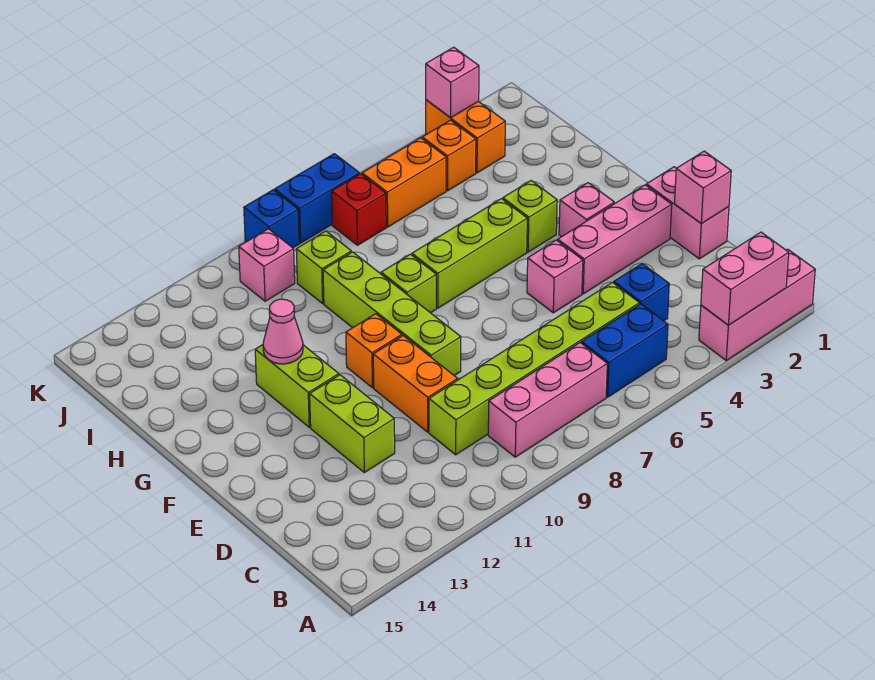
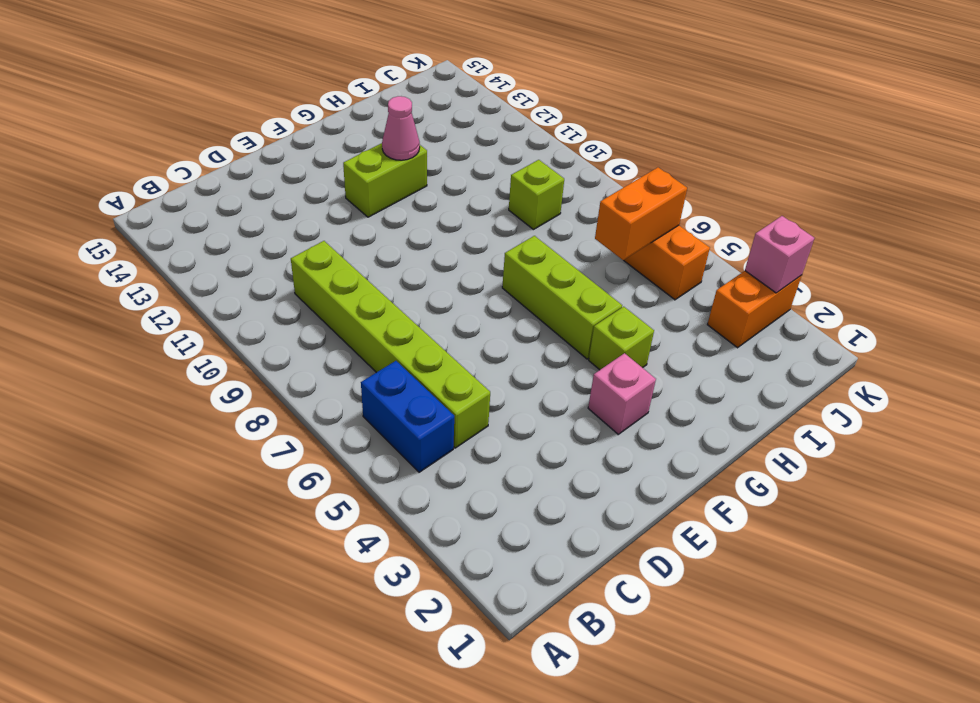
orange brick I6:J6 level 2 -> orange brick D10:E10 level 1
none -> pink brick A1:A3 level 1
none -> pink brick B7:B9 level 1
none -> blue brick C4 level 1

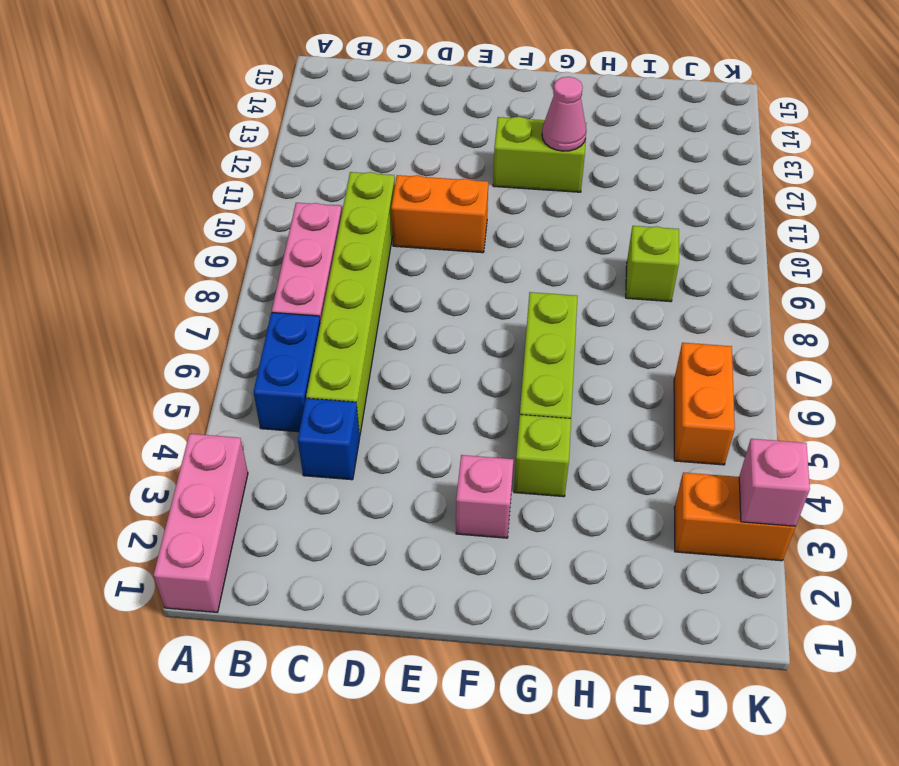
none -> pink brick D1:E1 level 1
none -> lime brick D12:E12 level 1
none -> pink brick E2:E4 level 1

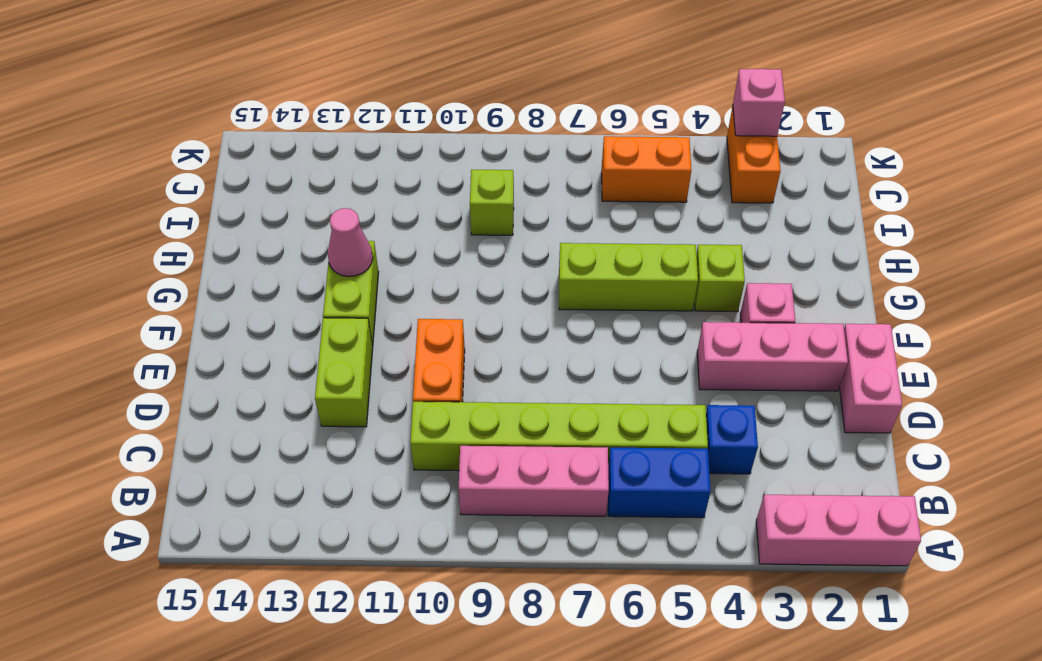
none -> pink brick E5 level 1
none -> lime brick E9:H9 level 1
none -> orange brick F10 level 1

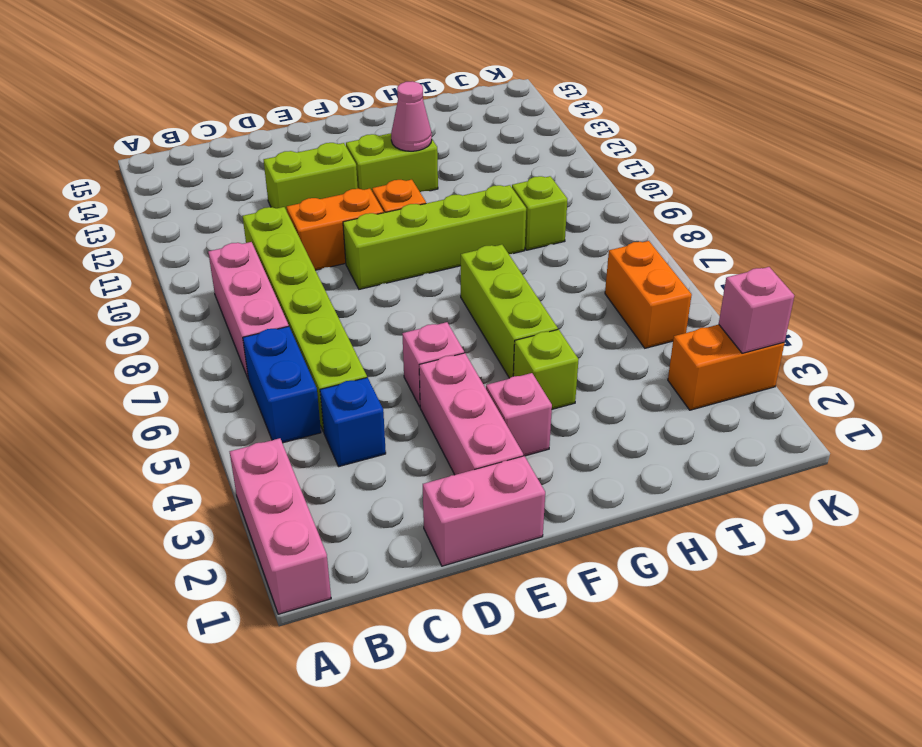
none -> lime brick G8 level 1
none -> orange brick J4 level 1
none -> red brick J7 level 1

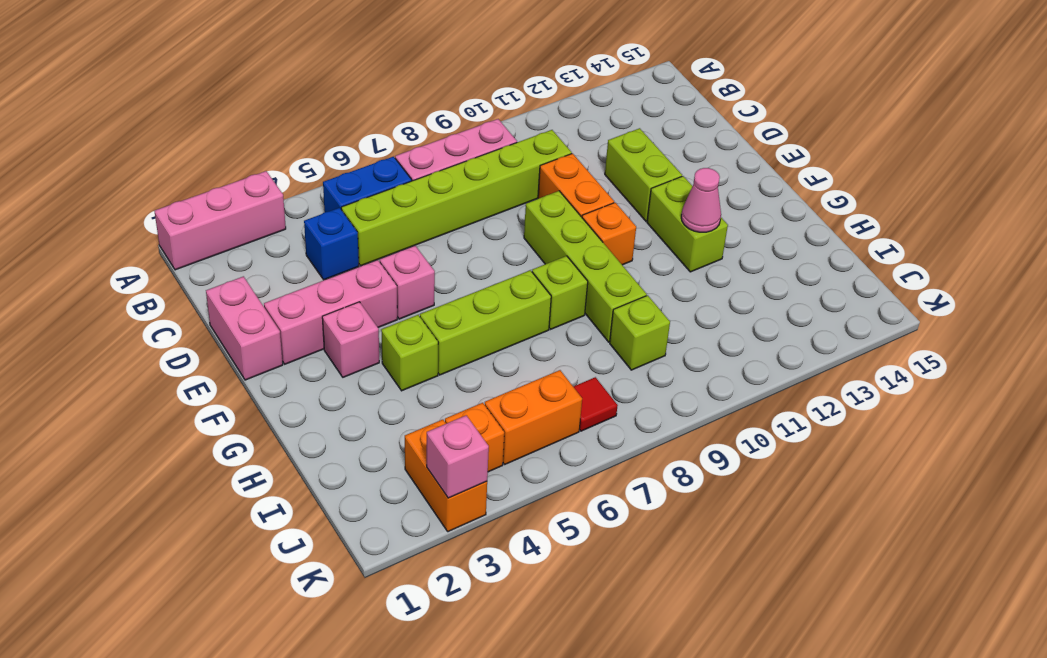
red tile J7 level 1 -> red brick J7 level 1
none -> pink brick J10 level 1
none -> blue brick K7:K8 level 1
none -> blue brick K9 level 1

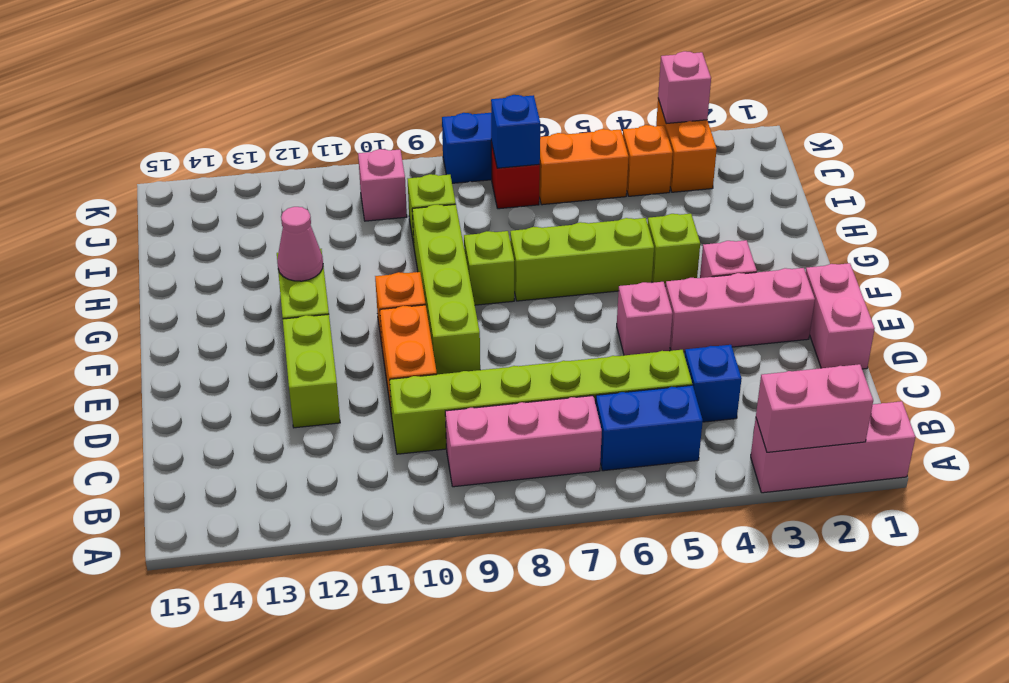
blue brick J7 level 2 -> blue brick K9 level 1
none -> pink brick D1 level 2

